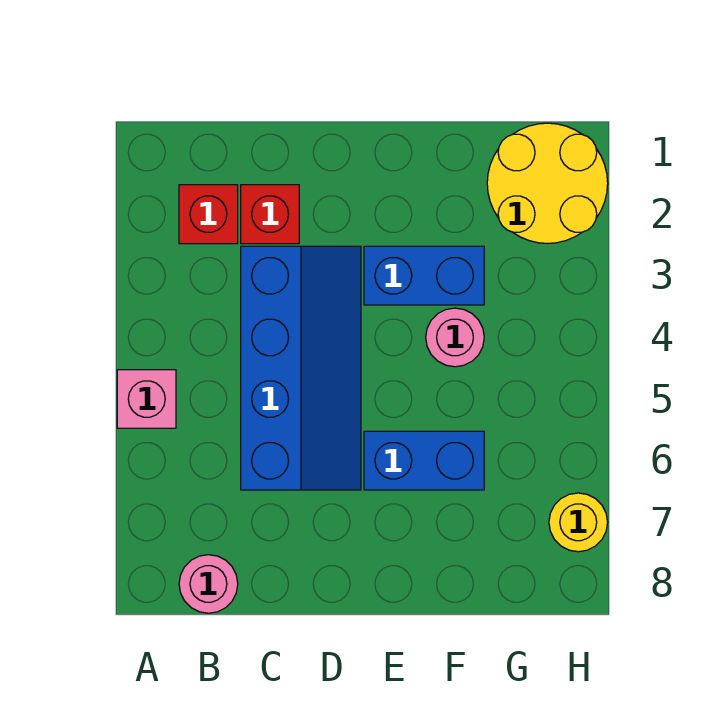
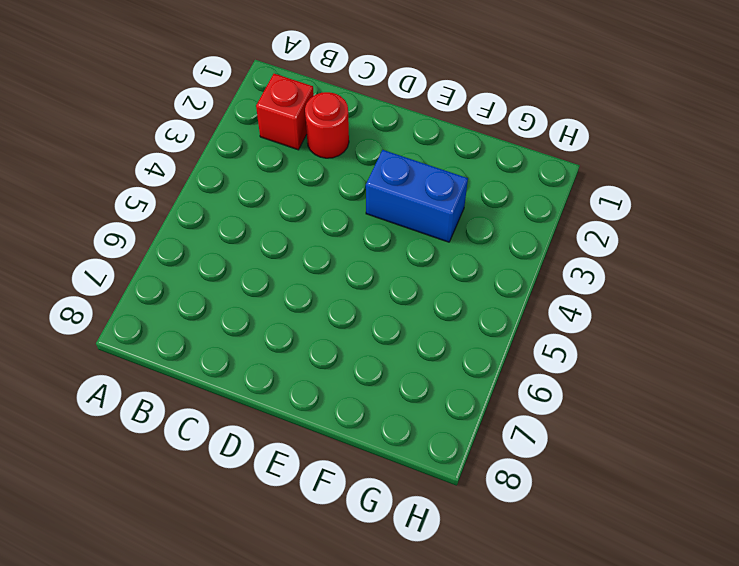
red round brick C2 level 1 -> red brick C2 level 1
none -> pink brick A5 level 1
none -> pink round brick B8 level 1

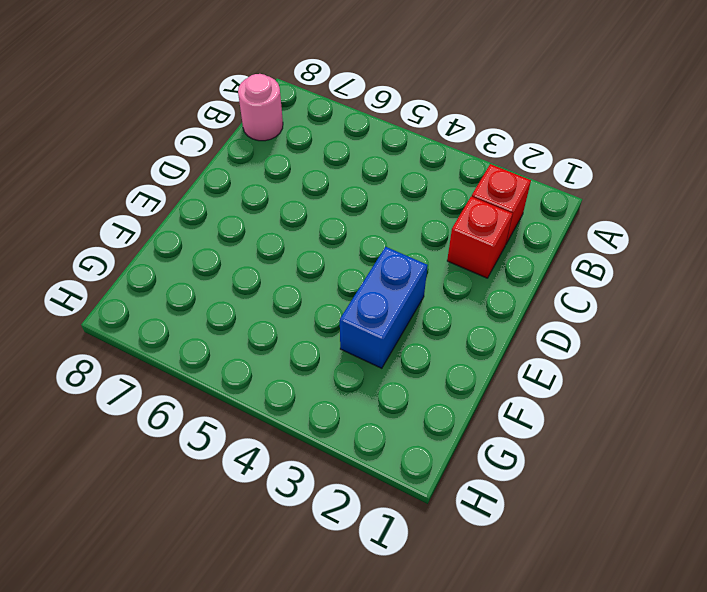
none -> pink brick A5 level 1
none -> blue slope C3:D6 level 1 top C

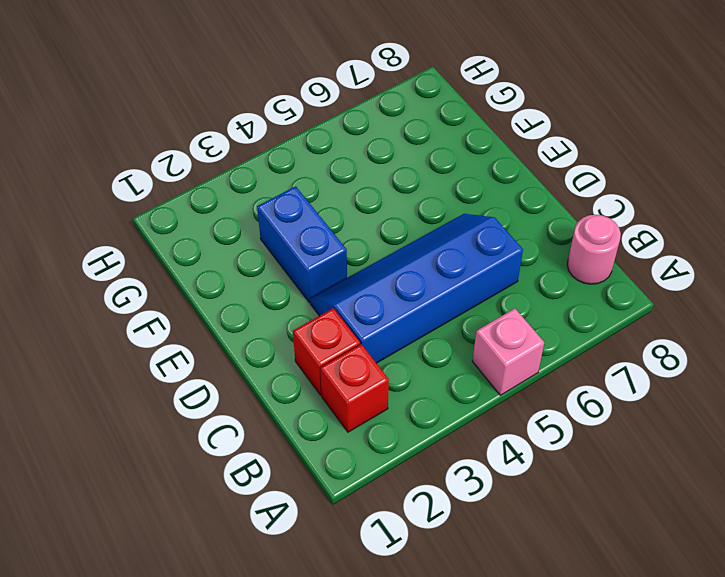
none -> blue brick E6:F6 level 1
none -> pink round brick F4 level 1

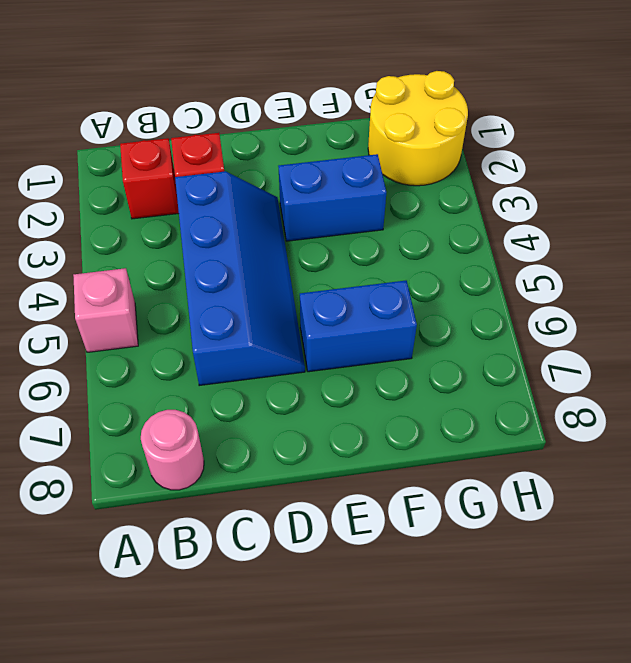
none -> pink round brick F4 level 1
none -> yellow round brick H7 level 1

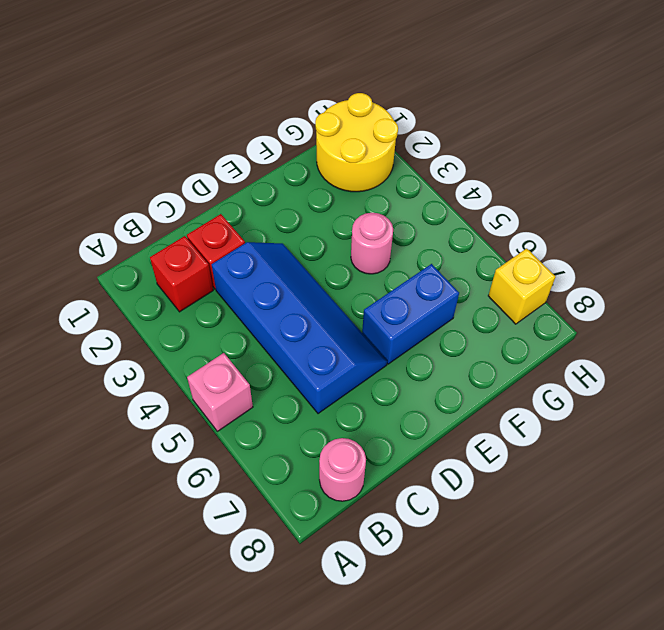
yellow brick H7 level 1 -> yellow round brick H7 level 1
none -> blue brick E3:F3 level 1

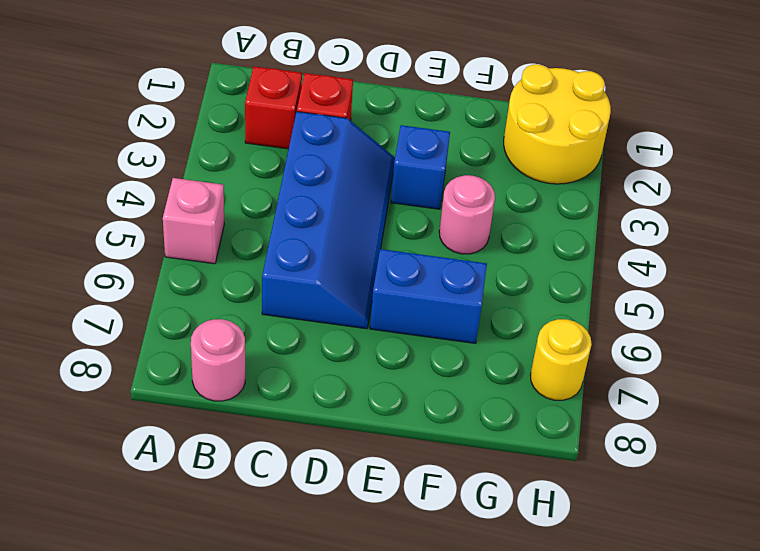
blue brick E3 level 1 -> blue brick E3:F3 level 1

